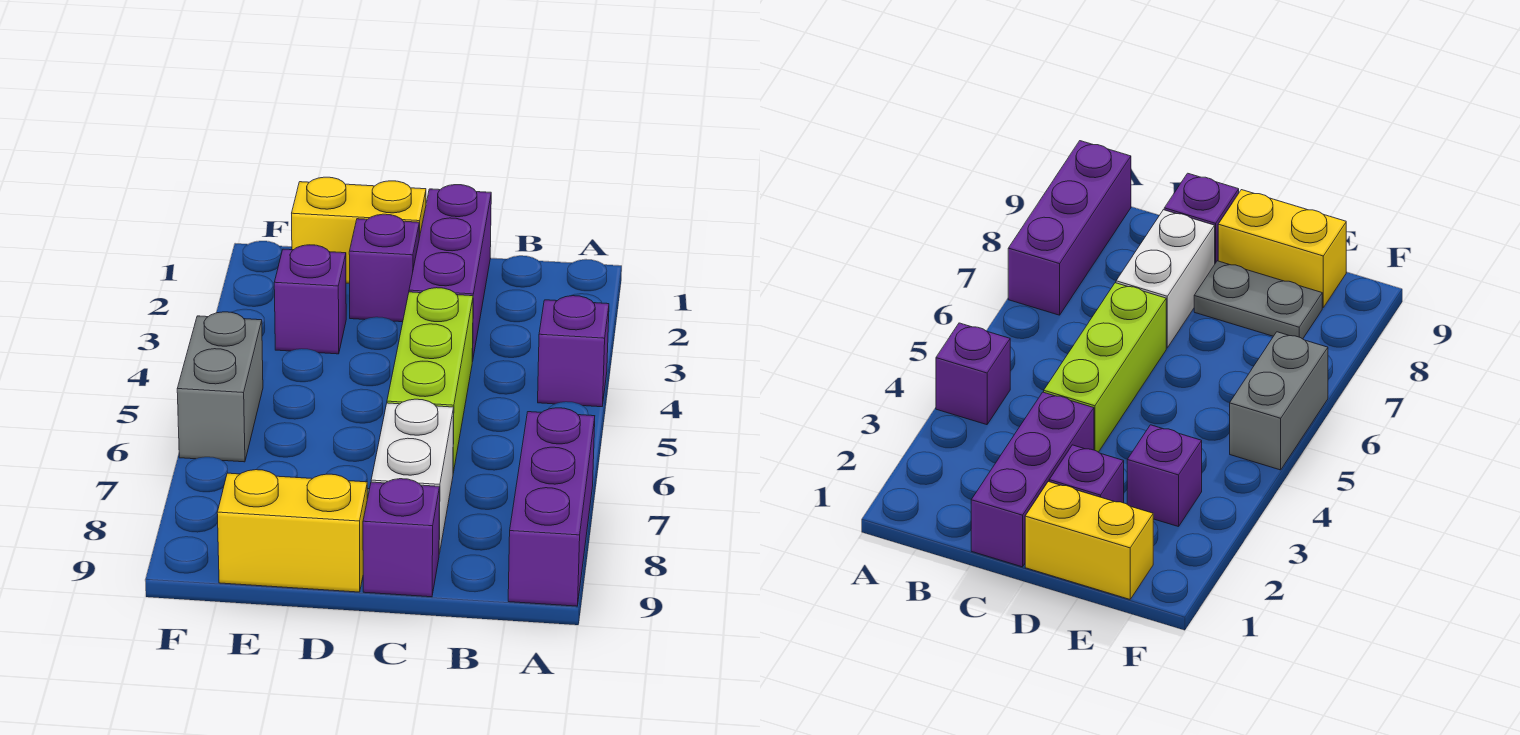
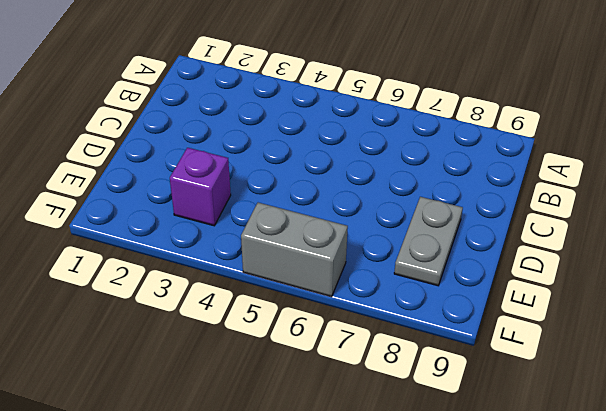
none -> purple brick A4 level 1
none -> purple brick A7:A9 level 1
none -> purple brick C1:C3 level 1

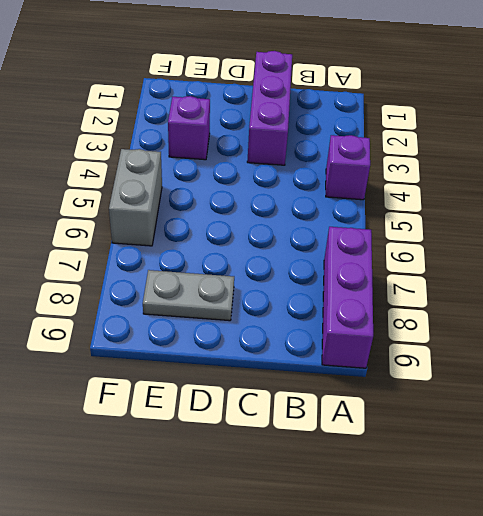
none -> lime brick C4:C6 level 1
none -> white brick C7:C8 level 1
none -> purple brick C9 level 1

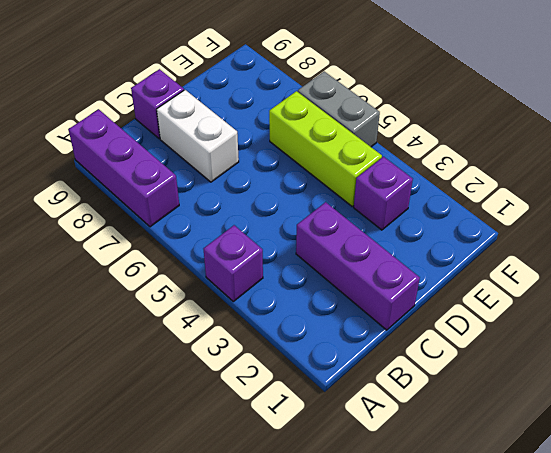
lime brick E4:E6 level 1 -> lime brick C4:C6 level 1
none -> yellow brick D1:E1 level 1
none -> purple brick D2 level 1
none -> grey plate D8:E8 level 1

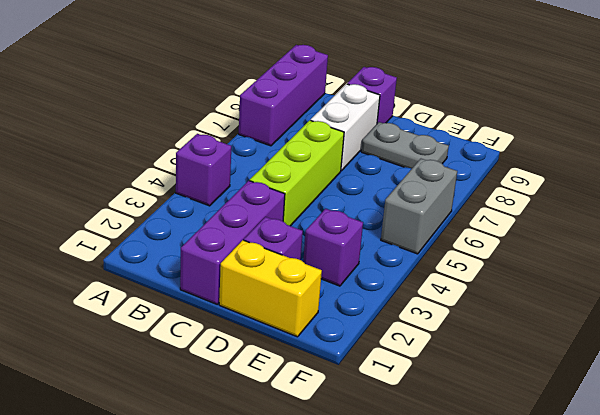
none -> yellow brick D9:E9 level 1

